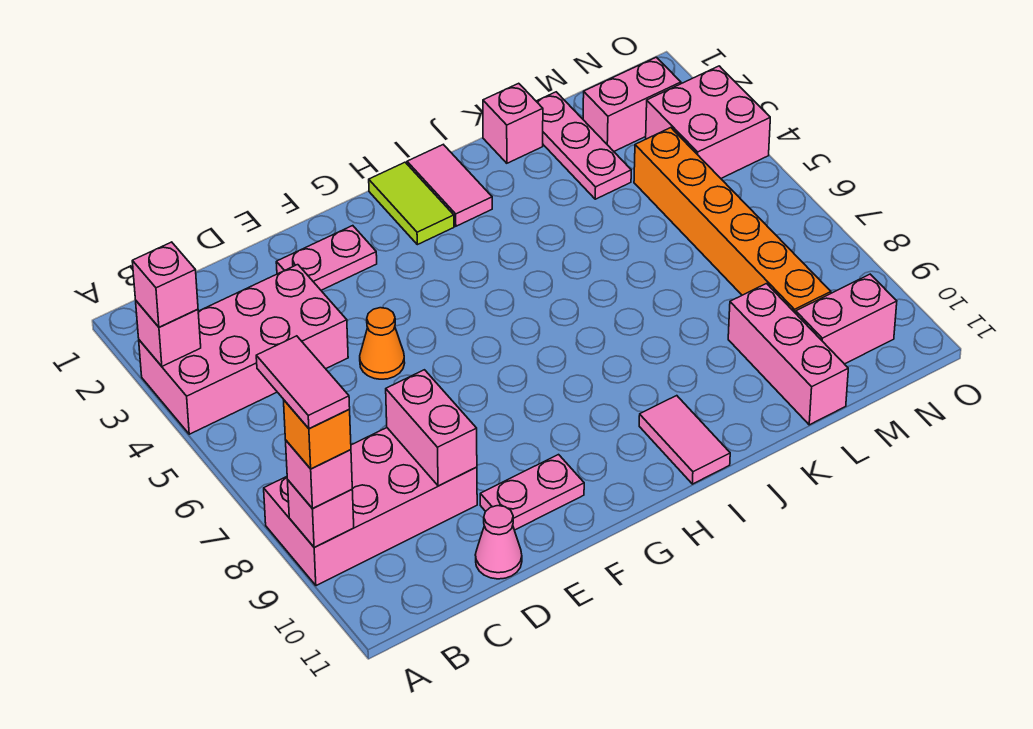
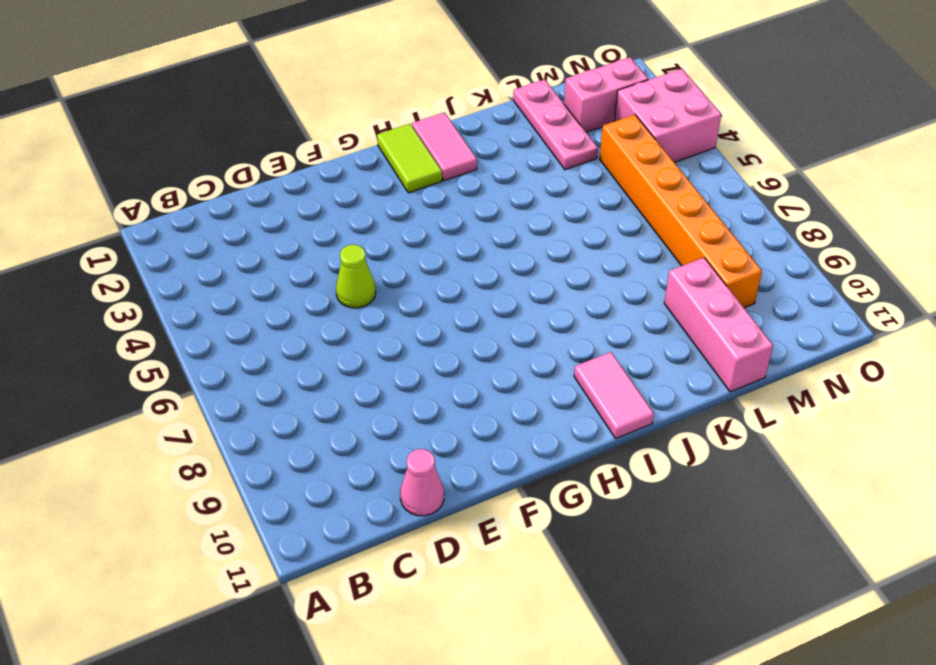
lime cone E5 level 1 -> orange cone E5 level 1
none -> pink brick A3:D4 level 1
none -> pink brick A8:D9 level 1
none -> pink plate E2:F2 level 1

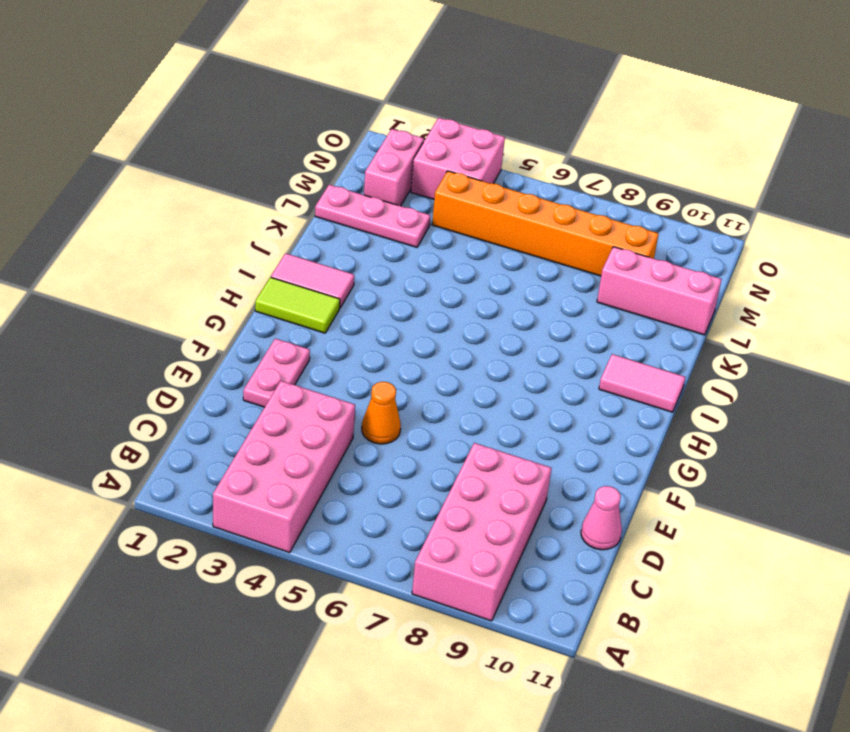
none -> pink plate E10:F10 level 1
none -> pink brick K1 level 1
none -> pink brick M10:N10 level 1

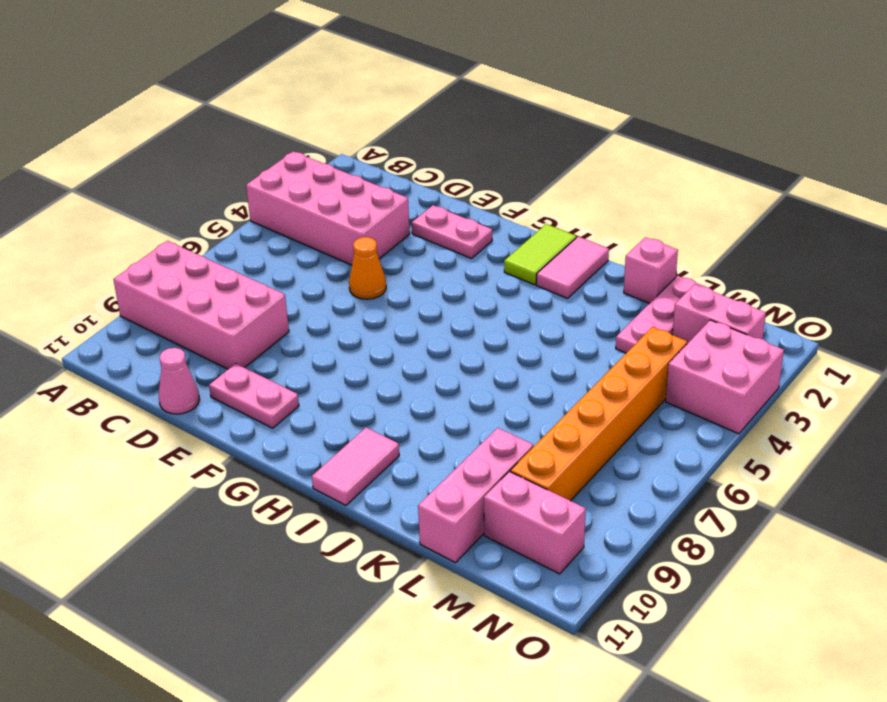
none -> pink brick A3 level 2
none -> pink brick A9 level 2
none -> pink brick D8:D9 level 2

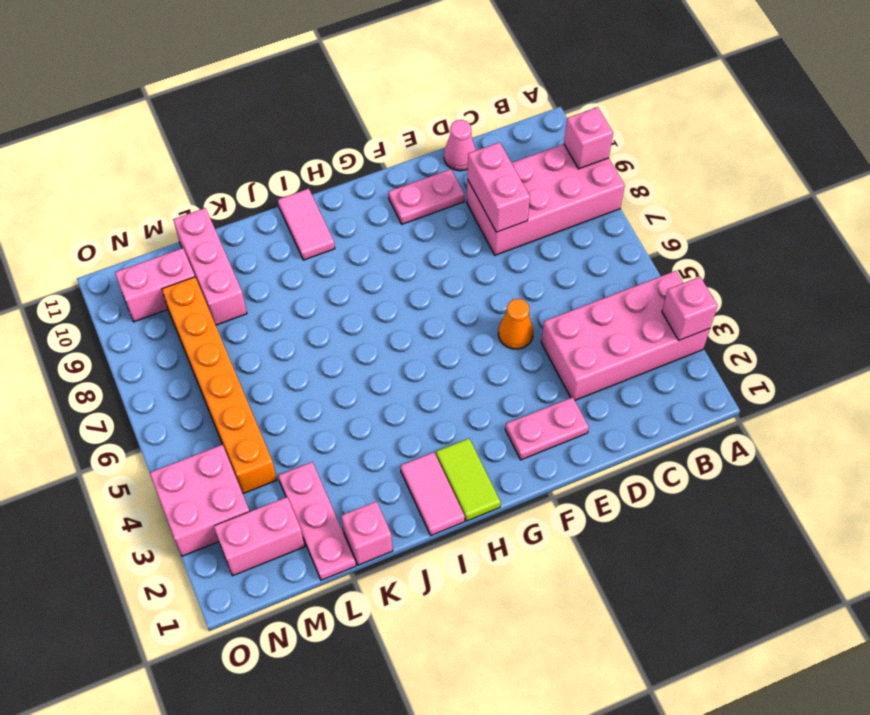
none -> pink brick A3 level 3
none -> pink brick A9 level 3
none -> orange brick A9 level 4

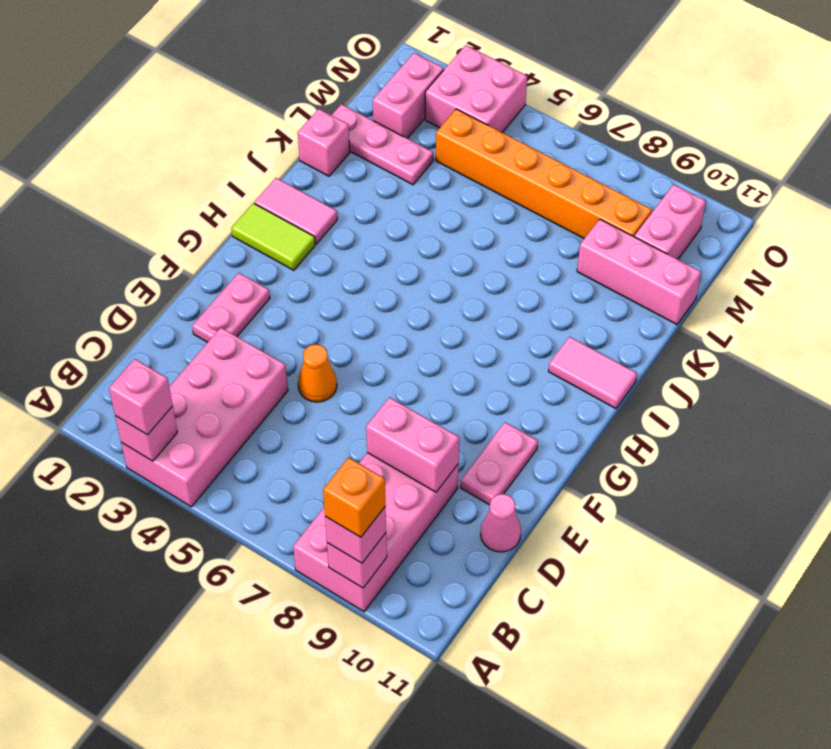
none -> pink tile A8:A9 level 5

